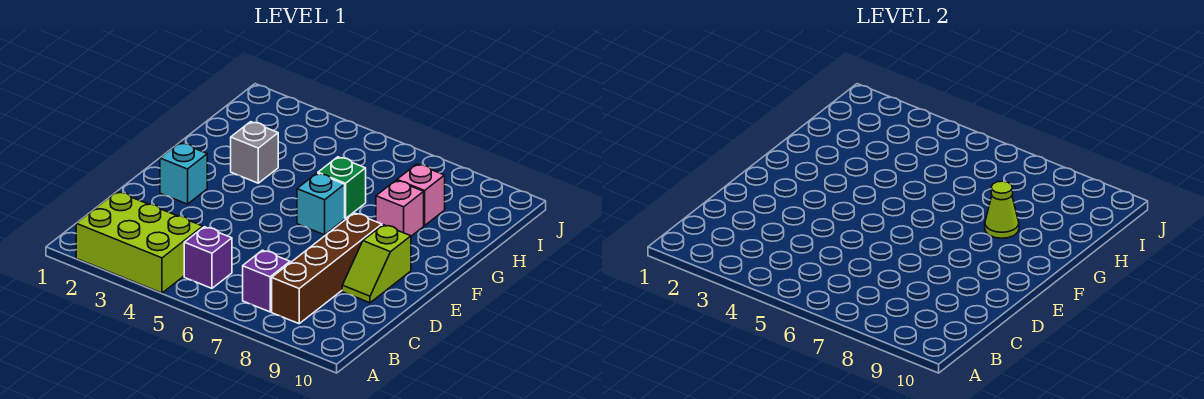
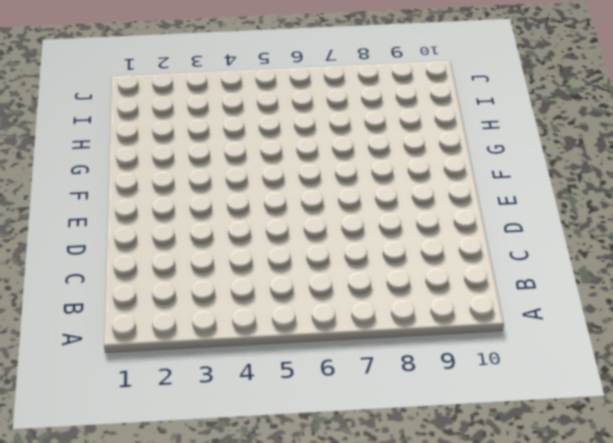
none -> lime brick A2:B4 level 1
none -> purple brick B5 level 1
none -> purple brick B7 level 1

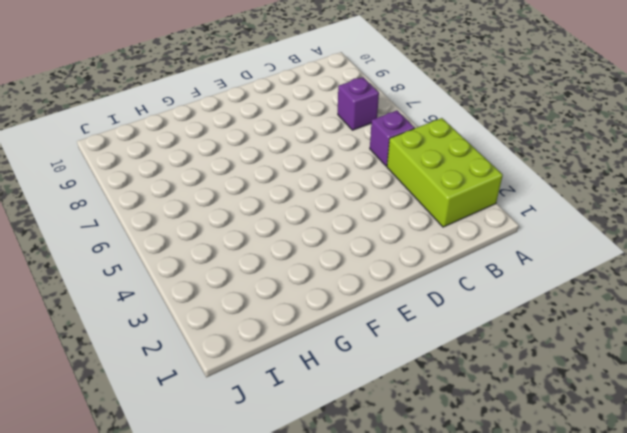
none -> brown brick B8:E8 level 1
none -> lime slope D9:E9 level 1 top E
none -> cyan brick E2 level 1

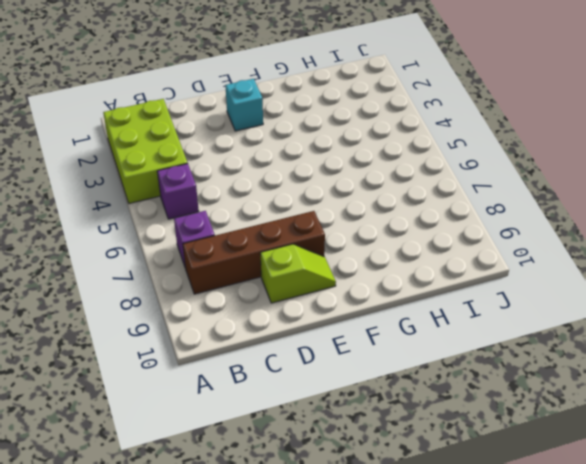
lime slope D9:E9 level 1 top D -> lime slope D9:E9 level 1 top E
none -> cyan brick F6 level 1
none -> grey brick G3 level 1
none -> green brick G6 level 1

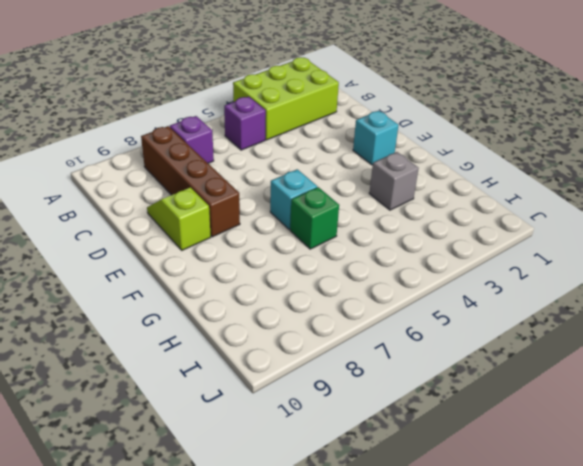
none -> pink brick G8 level 1
none -> pink brick H8 level 1
none -> lime cone G8 level 2

